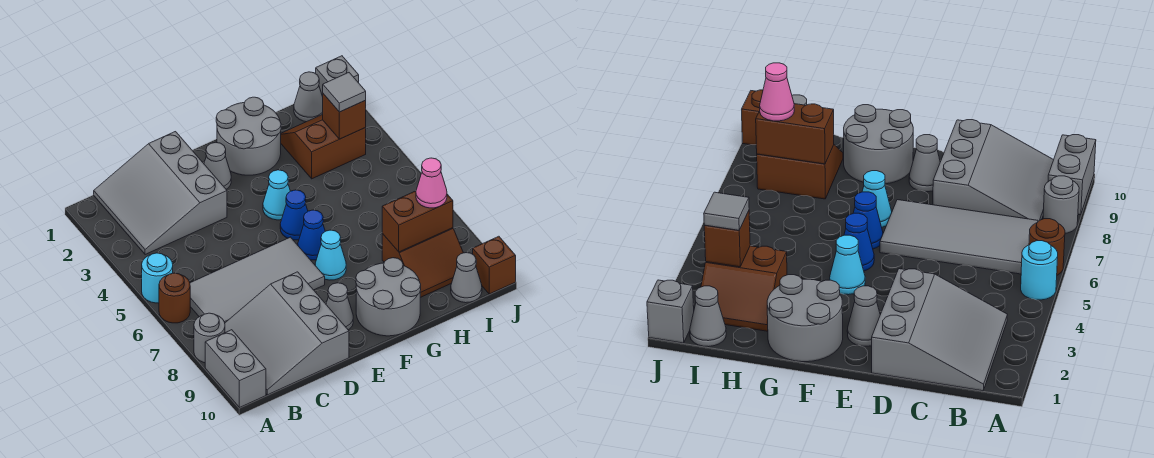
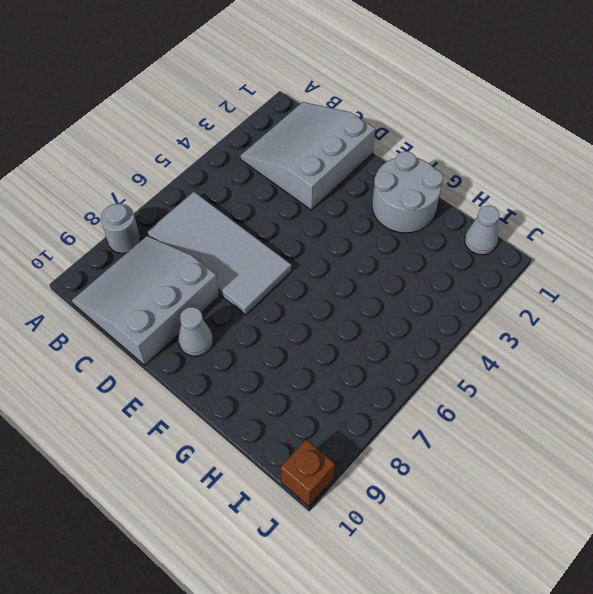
none -> cyan round brick A5 level 1
none -> brown round brick A6 level 1
none -> grey brick A9:A10 level 1

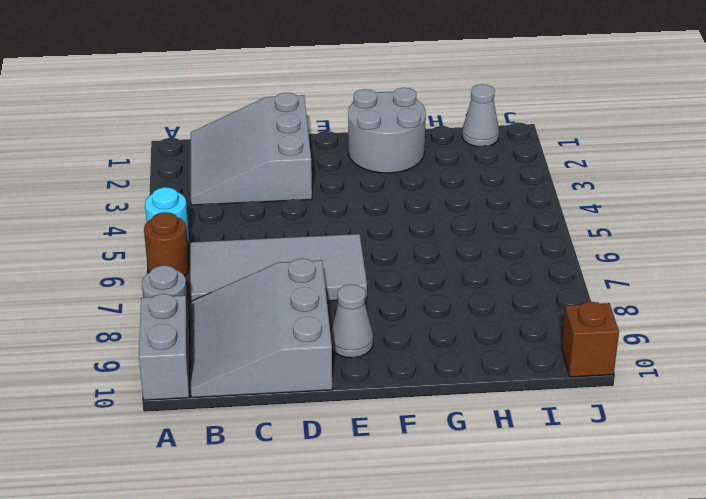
none -> grey cone E2 level 1
none -> cyan cone F4 level 1
none -> blue cone F5 level 1

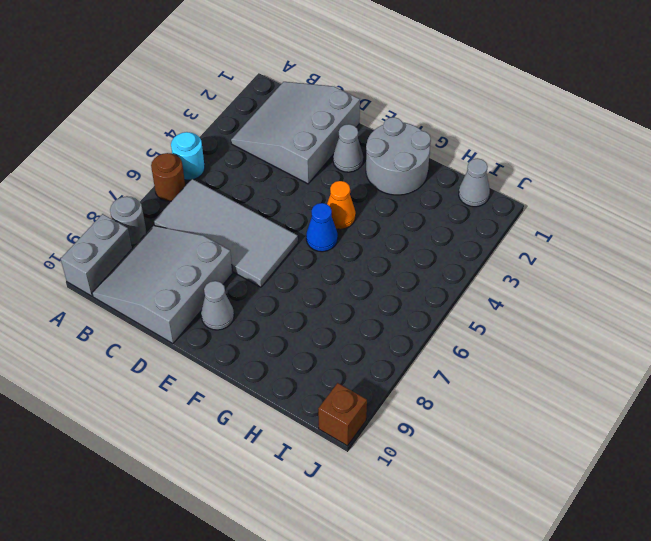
orange cone F4 level 1 -> cyan cone F4 level 1
none -> blue cone F6 level 1
none -> cyan cone F7 level 1
none -> grey round brick F9:G10 level 1

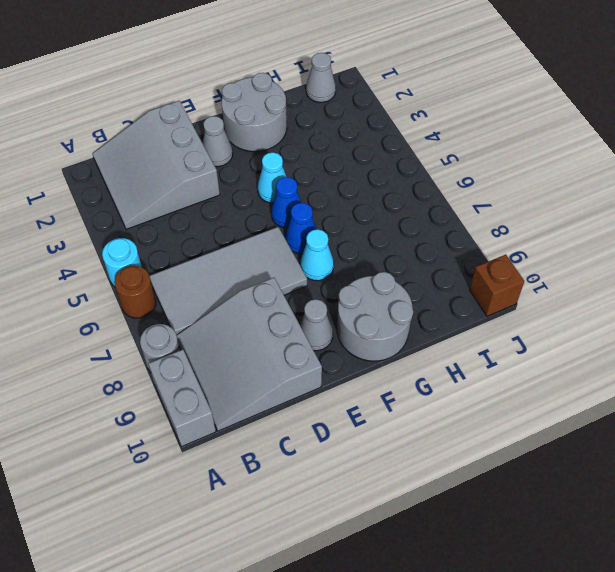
none -> brown slope H2:I3 level 1 top 3
none -> brown slope H8:I9 level 1 top 8
none -> grey cone I10 level 1

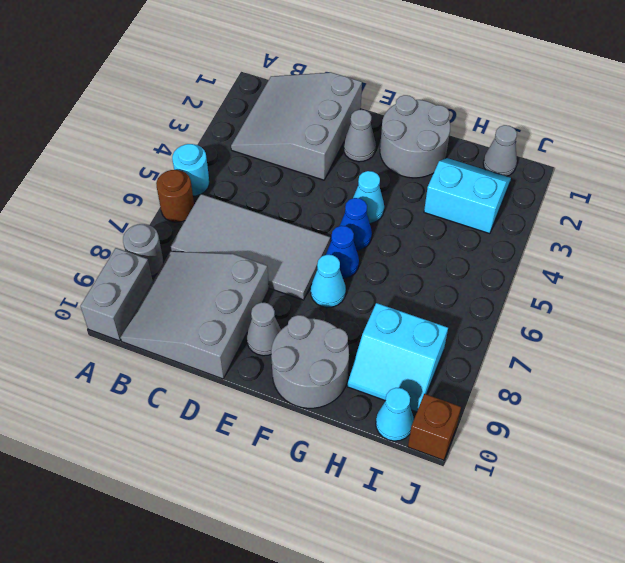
cyan slope H2:I3 level 1 top 3 -> brown slope H2:I3 level 1 top 3
cyan slope H8:I9 level 1 top 8 -> brown slope H8:I9 level 1 top 8
cyan cone I10 level 1 -> grey cone I10 level 1
none -> grey brick J1 level 1
none -> brown brick H8:I8 level 2
none -> brown brick I3 level 2

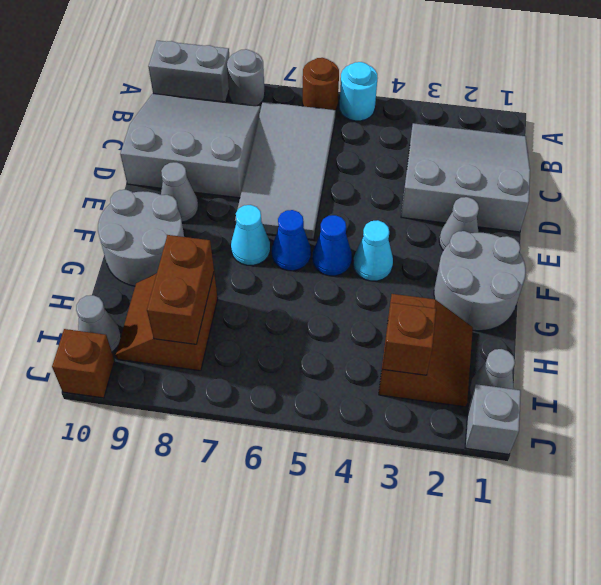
none -> grey tile I3 level 3
none -> pink cone I8 level 3

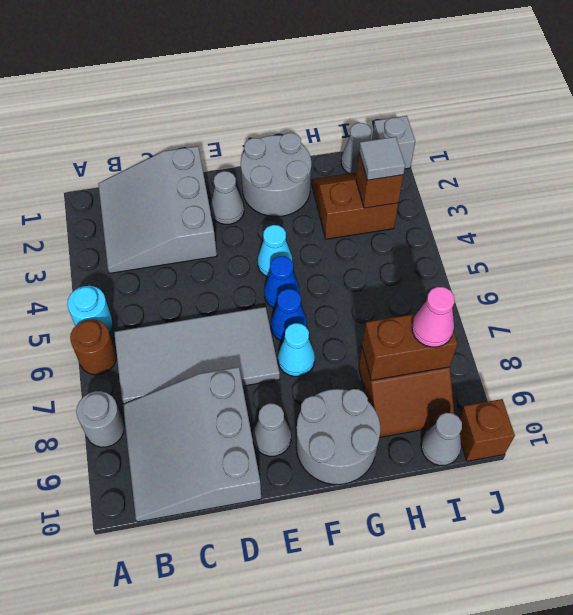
none -> grey brick A9:A10 level 1

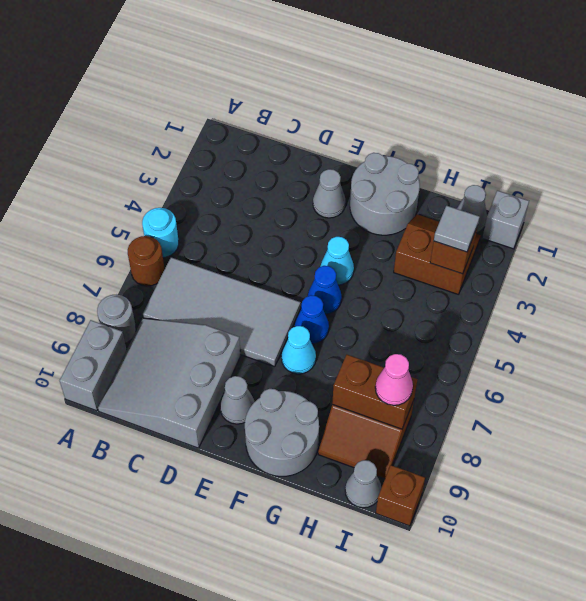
none -> grey slope B1:D3 level 1 top D

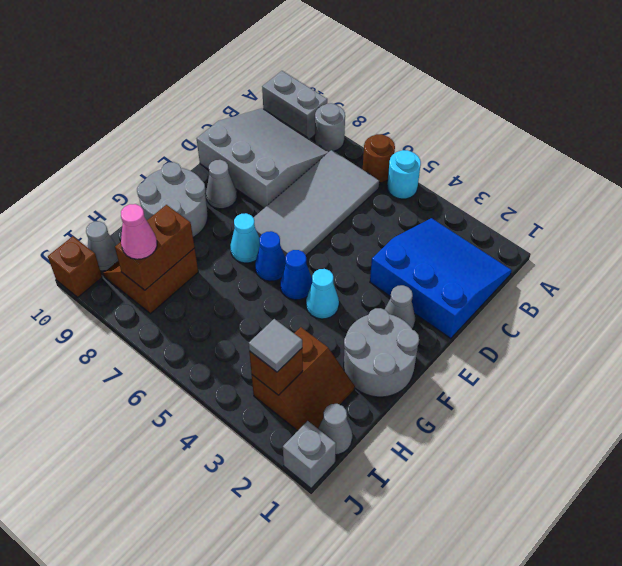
blue slope B1:D3 level 1 top D -> grey slope B1:D3 level 1 top D

